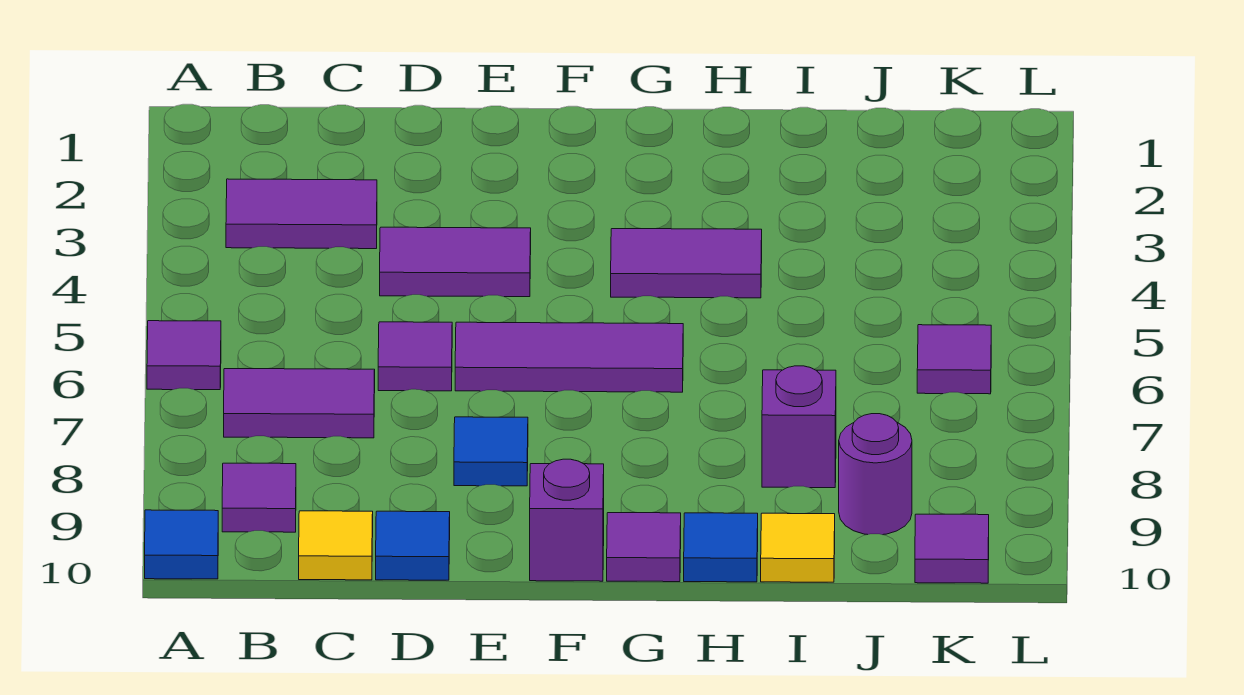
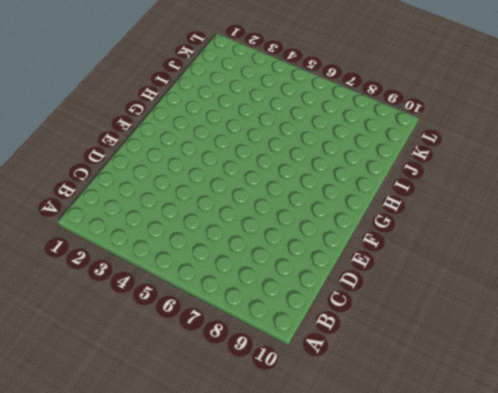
none -> purple tile A6 level 1
none -> blue tile A10 level 1
none -> purple tile B3:C3 level 1

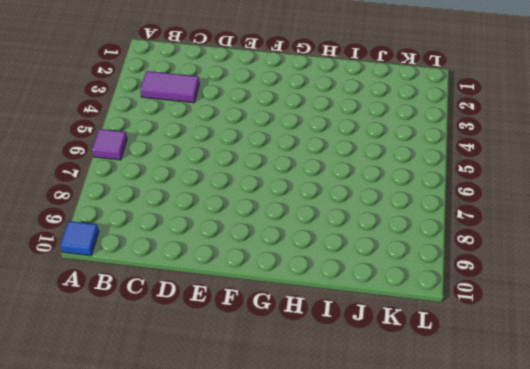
none -> purple tile B7:C7 level 1
none -> purple tile B9 level 1
none -> yellow tile C10 level 1

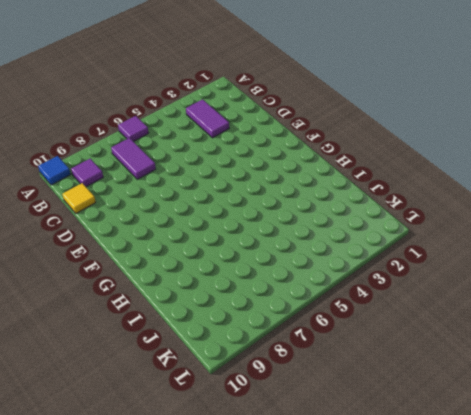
none -> purple tile D4:E4 level 1
none -> purple tile D6 level 1
none -> blue tile D10 level 1

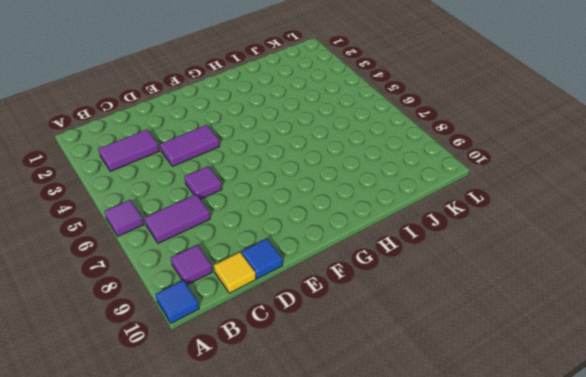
none -> purple tile E6:G6 level 1
none -> blue tile E8 level 1
none -> purple brick F10 level 1

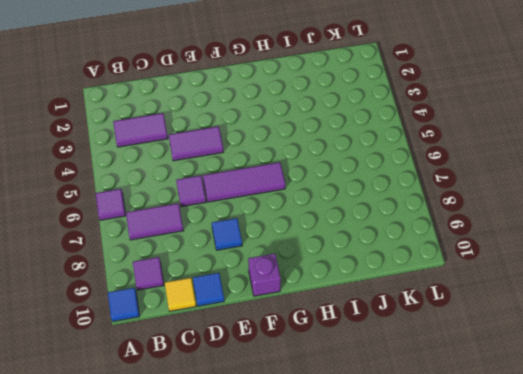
none -> purple tile G4:H4 level 1
none -> purple tile G10 level 1
none -> blue tile H10 level 1

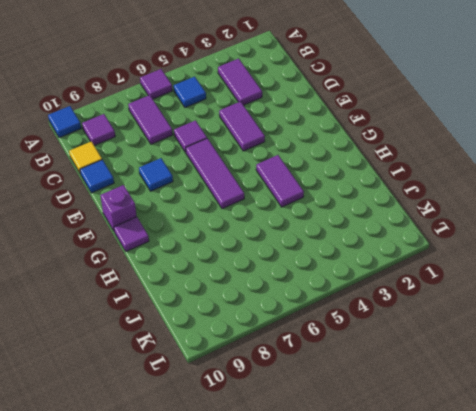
blue tile B5 level 1 -> blue tile H10 level 1
none -> purple brick I8 level 1
none -> yellow tile I10 level 1
none -> purple round brick J9 level 1

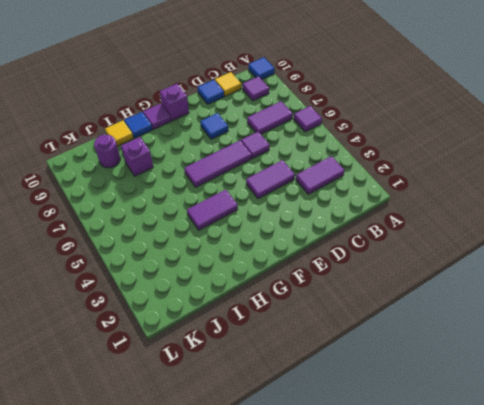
none -> purple tile K6 level 1
none -> purple tile K10 level 1

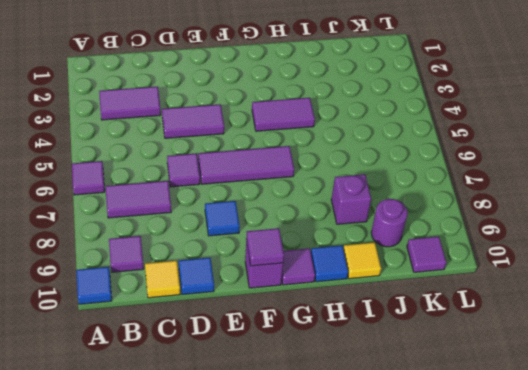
purple tile F10 level 2 -> purple tile K6 level 1

